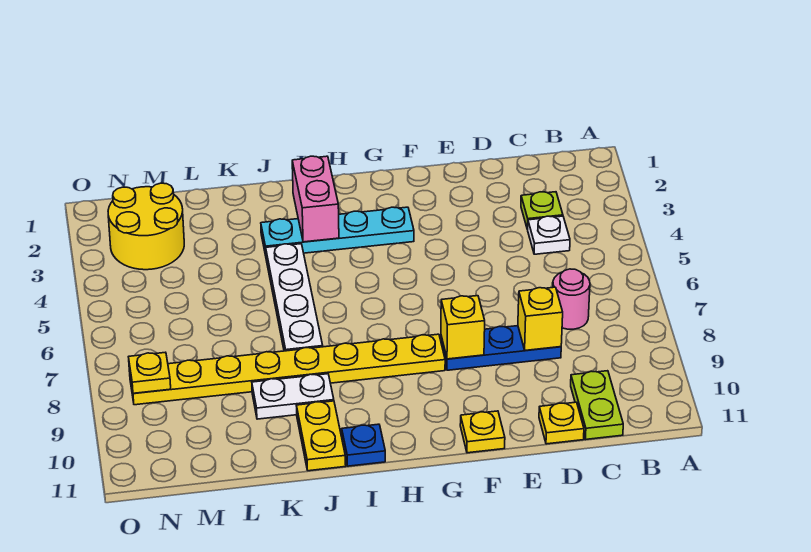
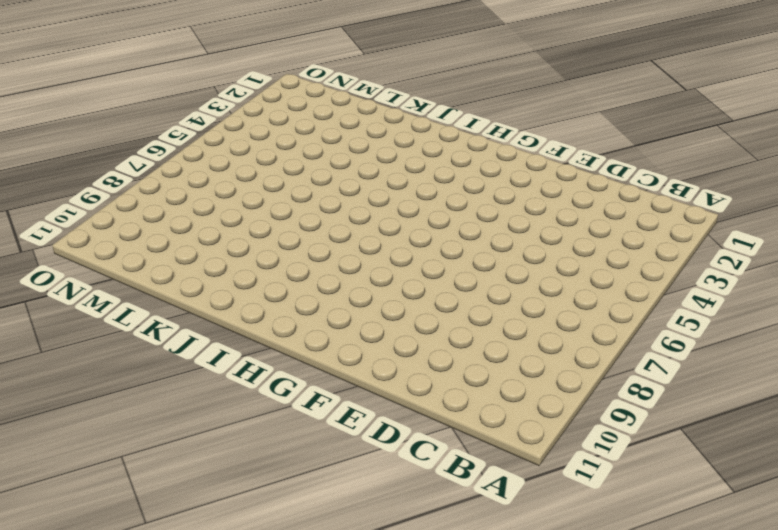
none -> lime plate C3 level 1
none -> white plate C4 level 1
none -> pink round brick C7 level 1

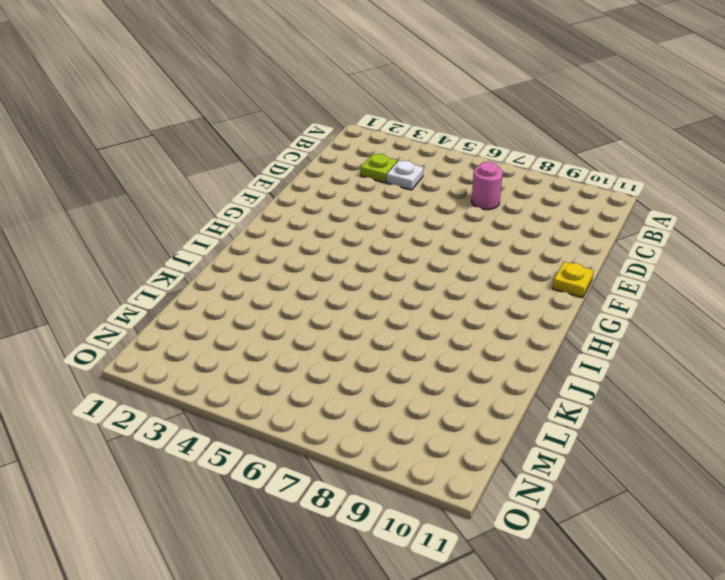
none -> lime plate C10:C11 level 1
none -> blue plate D8:F8 level 1
none -> yellow plate D11 level 1

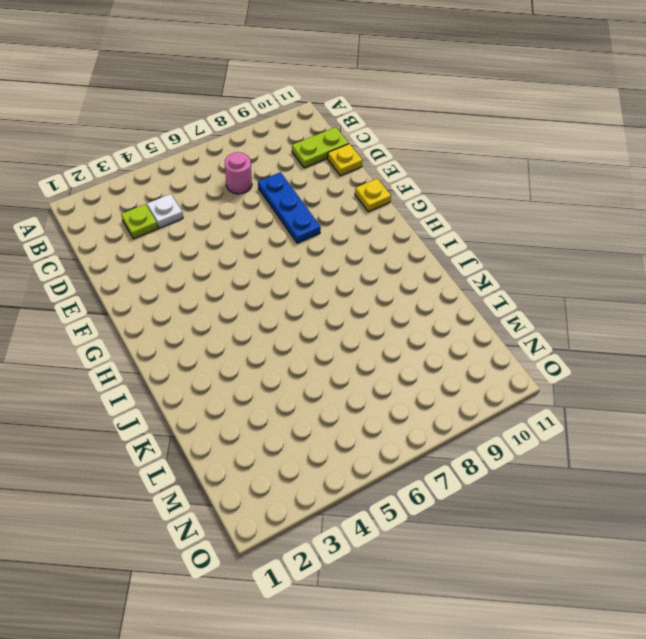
none -> cyan plate G3:J3 level 1
none -> yellow plate G8:N8 level 1
none -> blue plate I11 level 1

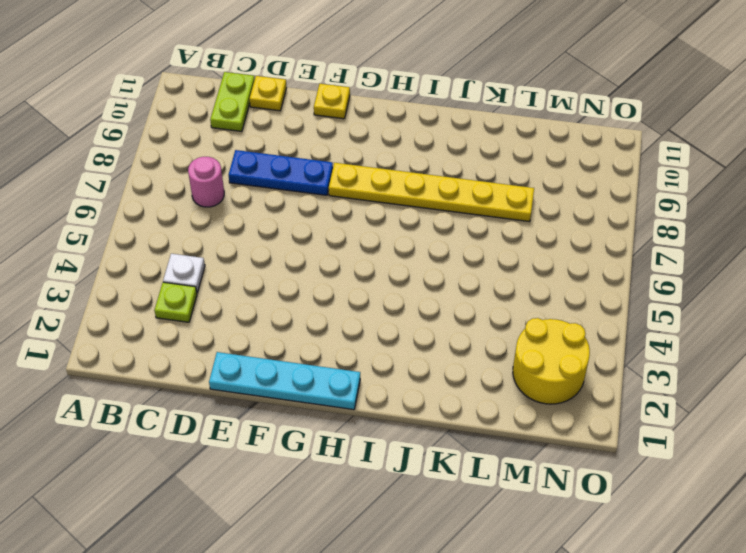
cyan plate E1:H1 level 1 -> cyan plate G3:J3 level 1
yellow plate G8:L8 level 1 -> yellow plate G8:N8 level 1
none -> blue plate I11 level 1
none -> white plate J4:J7 level 1
none -> white plate J9:K9 level 1

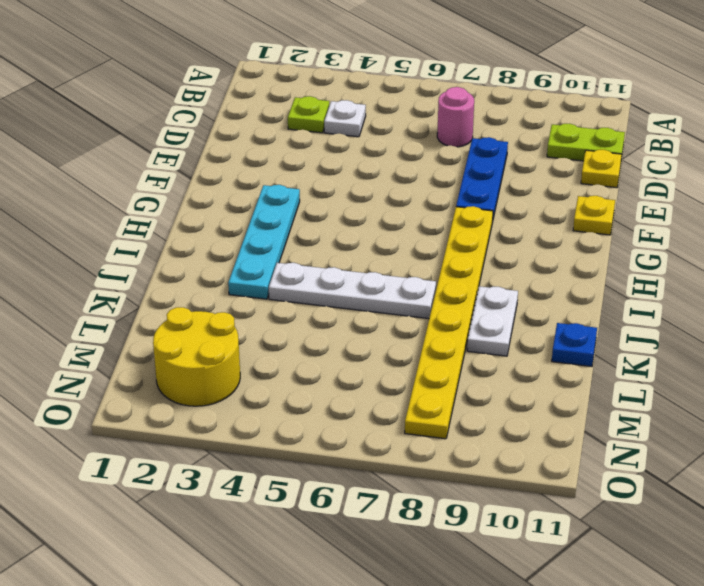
blue plate K11 level 1 -> blue plate I11 level 1
none -> yellow plate J10:J11 level 1
none -> yellow brick D8 level 2
none -> yellow brick F8 level 2

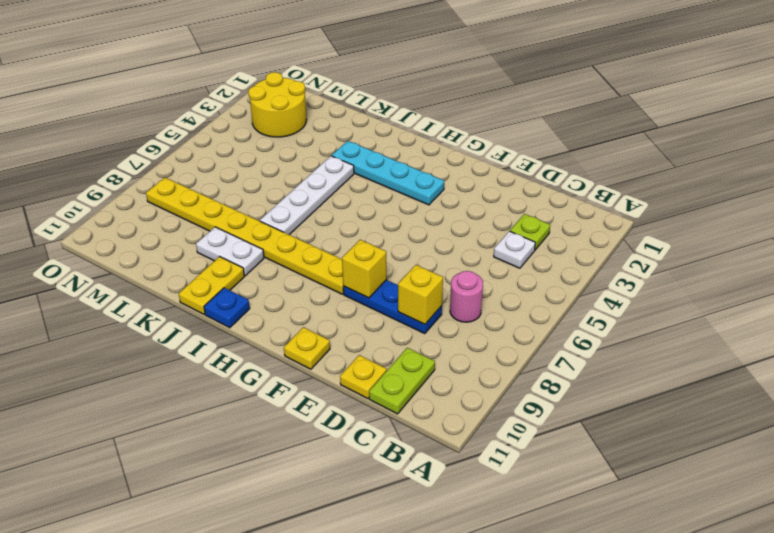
none -> pink brick I2:I3 level 2
none -> yellow plate N8 level 2

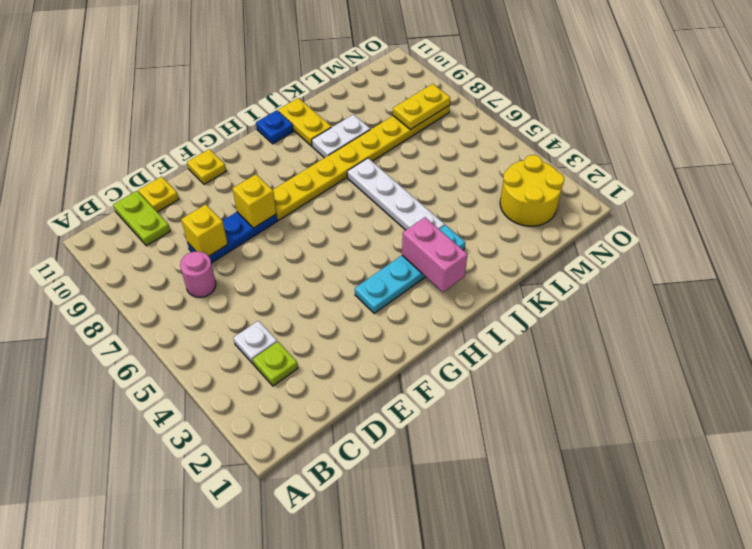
yellow plate M8:N8 level 2 -> yellow plate N8 level 2

